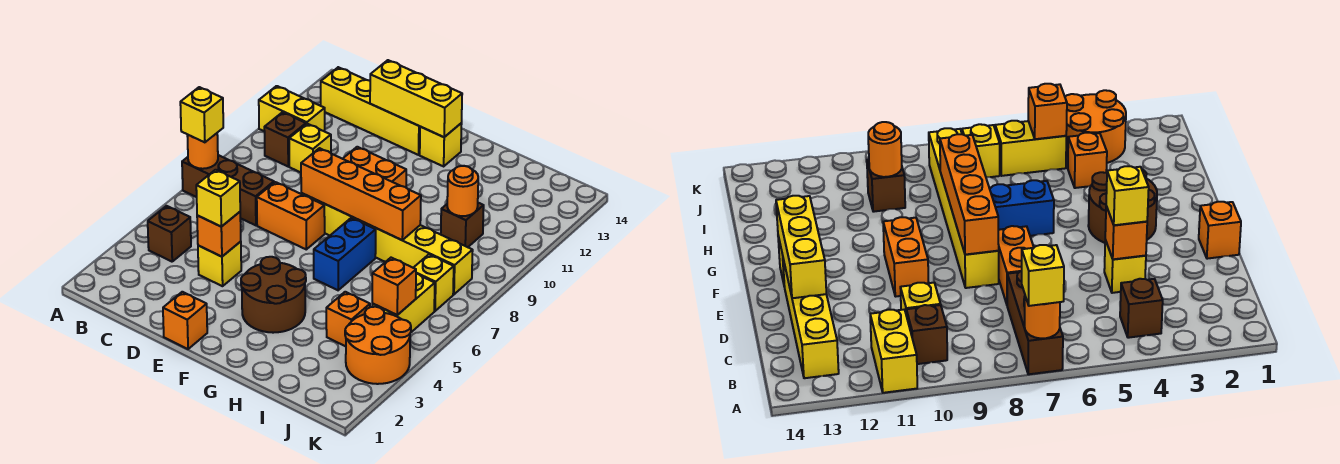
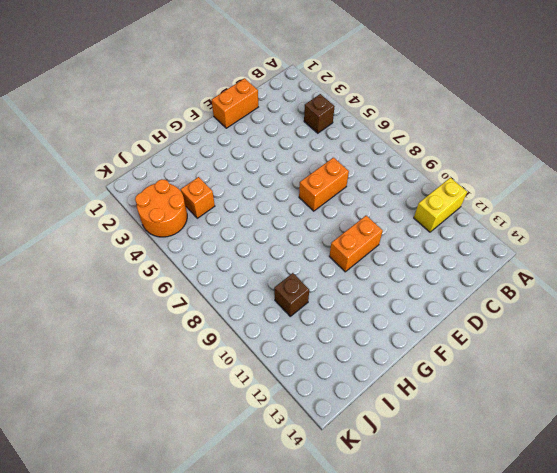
orange brick D1:E1 level 1 -> orange brick E1 level 1
none -> brown brick A7:C7 level 1
none -> brown brick B10 level 1
none -> yellow brick B13:E13 level 1

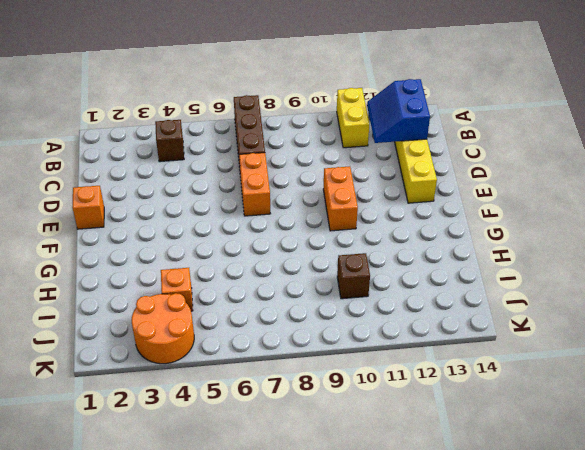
blue slope B12:C13 level 2 top 13 -> none
none -> brown brick B10 level 1
none -> yellow brick C10 level 1
none -> yellow brick D4 level 1

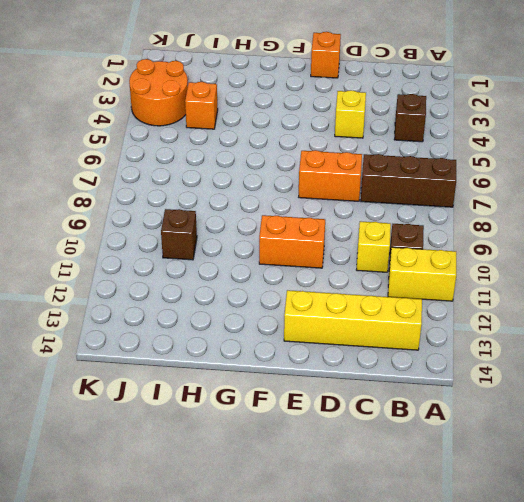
none -> yellow brick E8:J8 level 1
none -> brown round brick F3:G4 level 1
none -> yellow brick F13 level 1

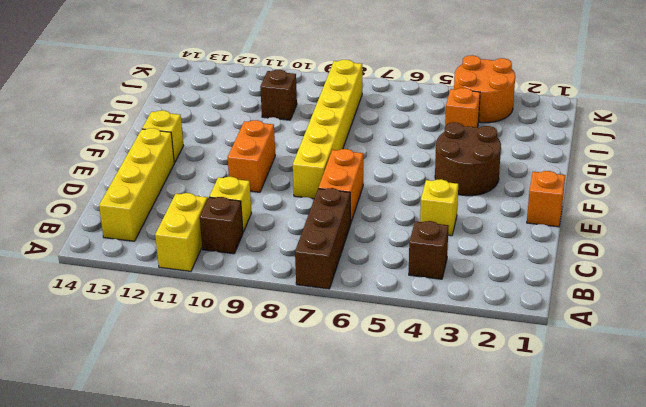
none -> blue brick G6:G7 level 1
none -> yellow brick J5:J6 level 1
none -> yellow brick J7 level 1

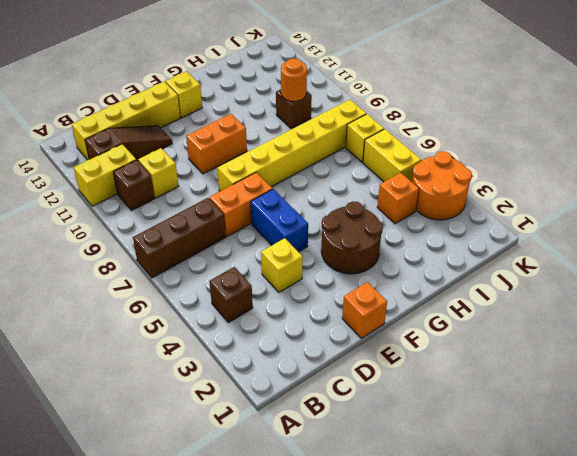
brown slope B12:D12 level 1 top B -> none
blue brick E5:E6 level 1 -> blue brick G6:G7 level 1
none -> orange round brick A7 level 2
none -> orange brick D4 level 2
none -> yellow brick D13:F13 level 2

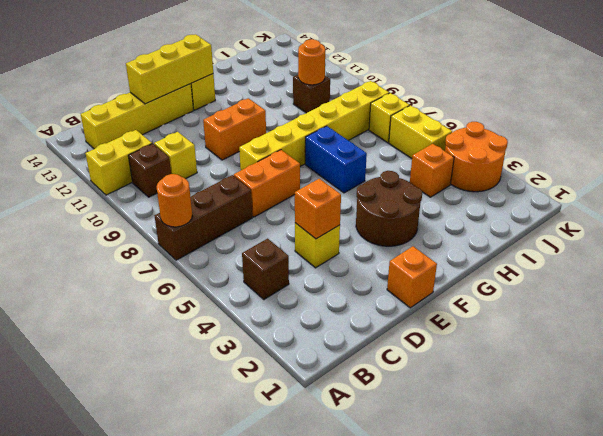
none -> orange brick E8:H8 level 2
none -> orange brick J5 level 2
none -> yellow brick A7 level 3

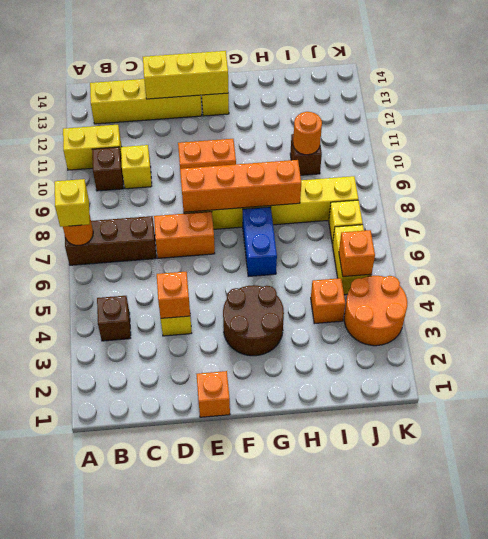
none -> yellow brick D4 level 3

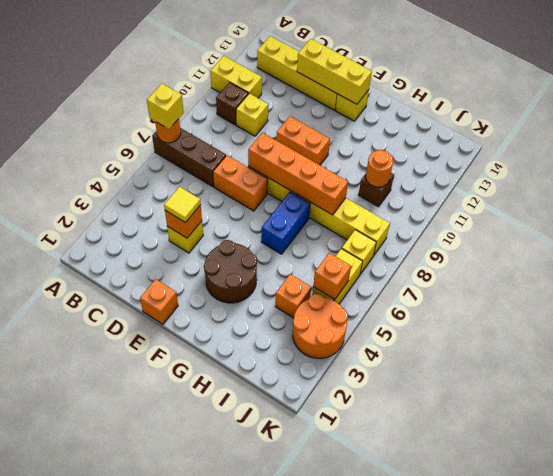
yellow tile D4 level 3 -> yellow brick D4 level 3
none -> brown brick B4 level 1

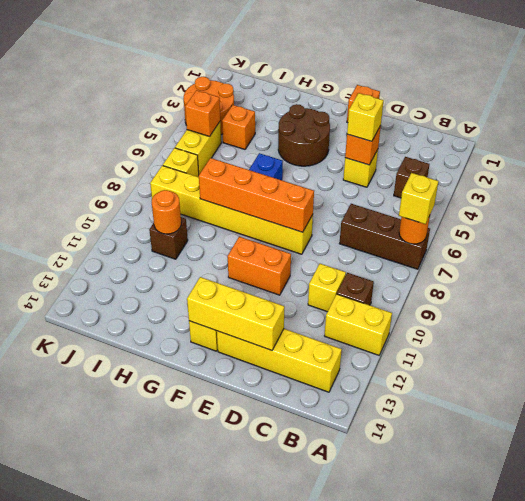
none -> orange brick D7:E7 level 1

